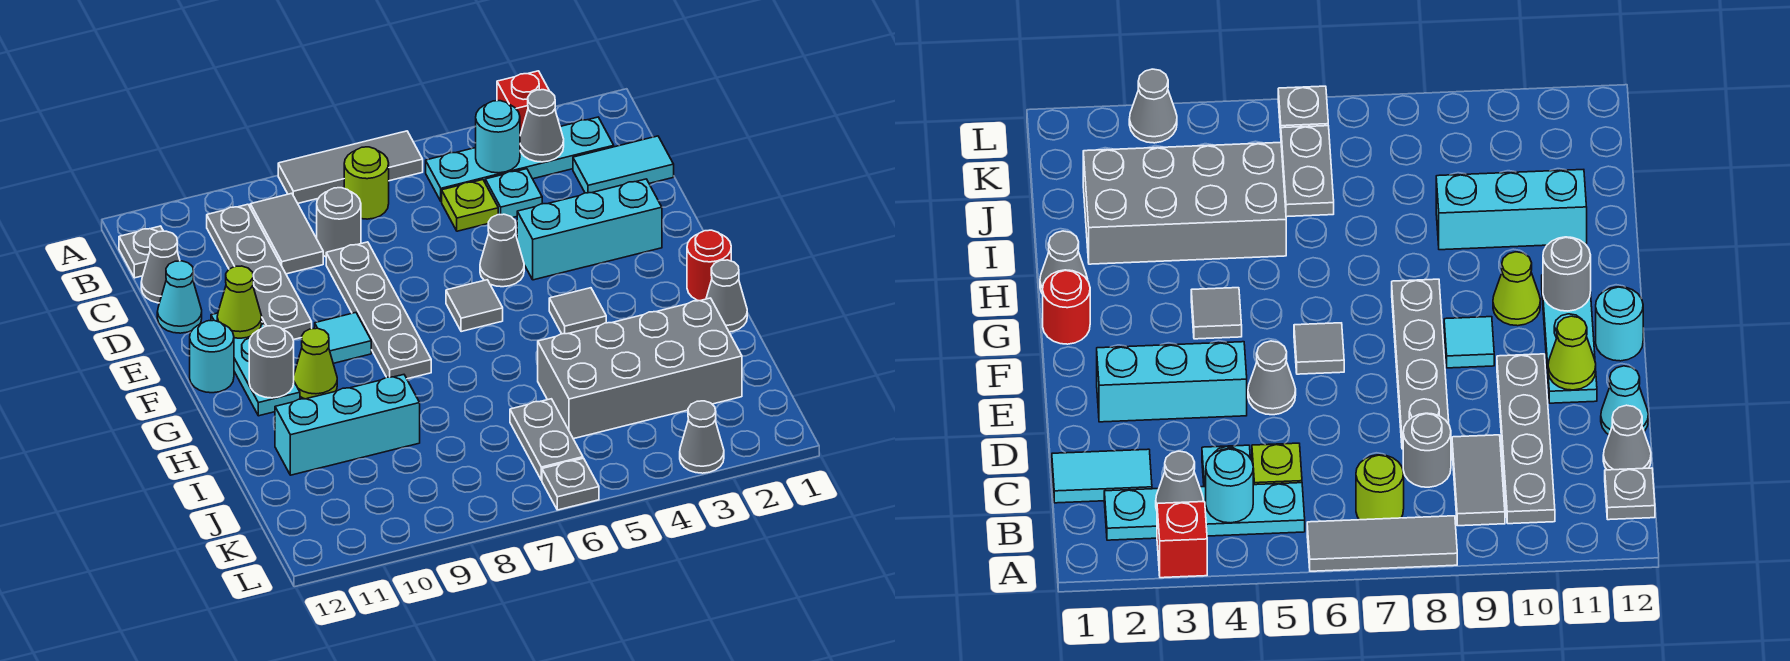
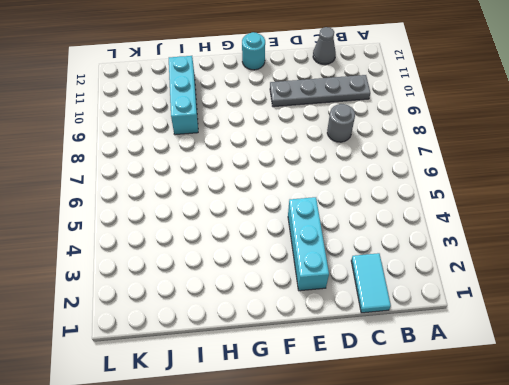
none -> red brick A3 level 1
none -> grey tile A6:A8 level 1
none -> cyan plate B2:B5 level 1
none -> lime round brick B7 level 1

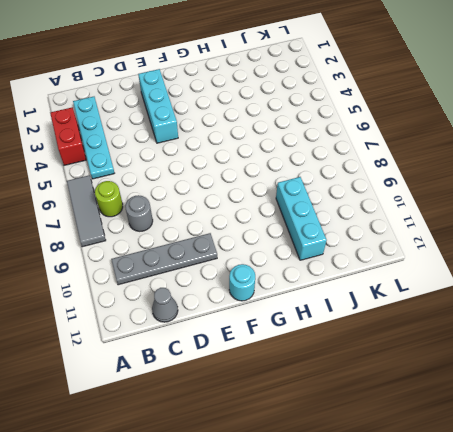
red brick A3:A4 level 1 -> red brick A3 level 1
none -> grey tile B9:C9 level 1
none -> grey plate B12 level 1
none -> cyan tile C1:C2 level 1
none -> cyan plate C4 level 1

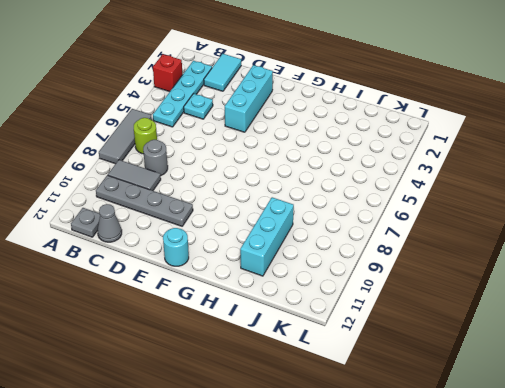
none -> lime plate C5 level 1
none -> grey plate D8:G8 level 1
none -> cyan cone D12 level 1
none -> grey cone E5 level 1

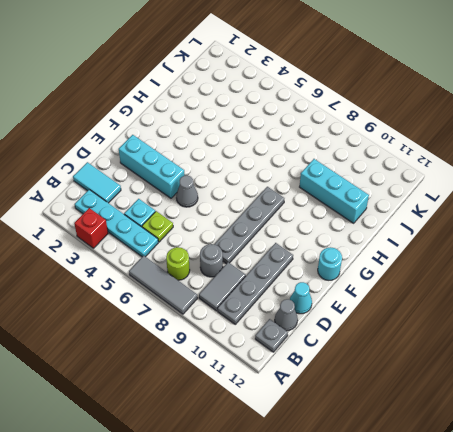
none -> cyan plate E11:G11 level 1
none -> grey tile F6 level 1
none -> cyan tile F9 level 1
none -> red round brick G1 level 1

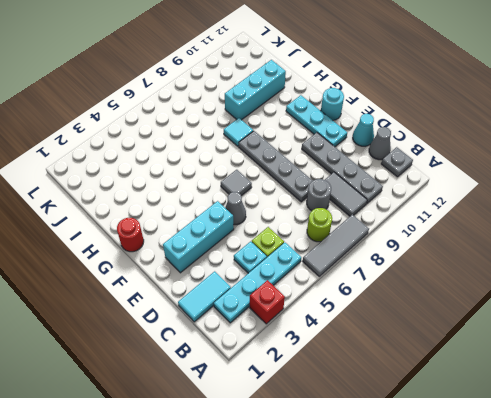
cyan tile H8 level 1 -> cyan tile F9 level 1
none -> grey tile G4 level 1
none -> lime cone G10 level 1
none -> grey cone H1 level 1
none -> grey brick I2:J5 level 1

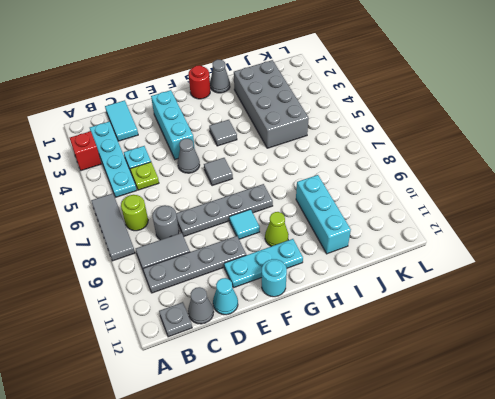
none -> grey plate J6:K6 level 1
none -> grey cone L3 level 1
none -> grey plate L6 level 1
none -> grey cone B3 level 2

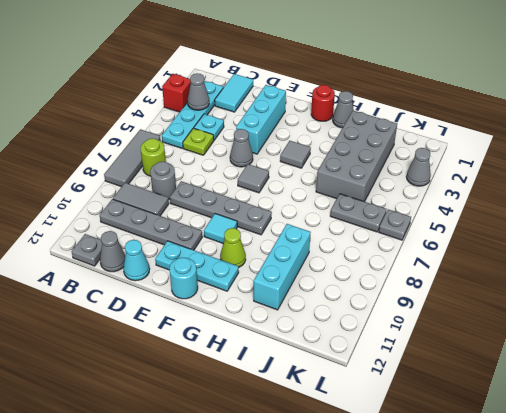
none -> cyan round brick B4 level 2
none -> lime cone E11 level 2
none -> grey round brick G11 level 2

